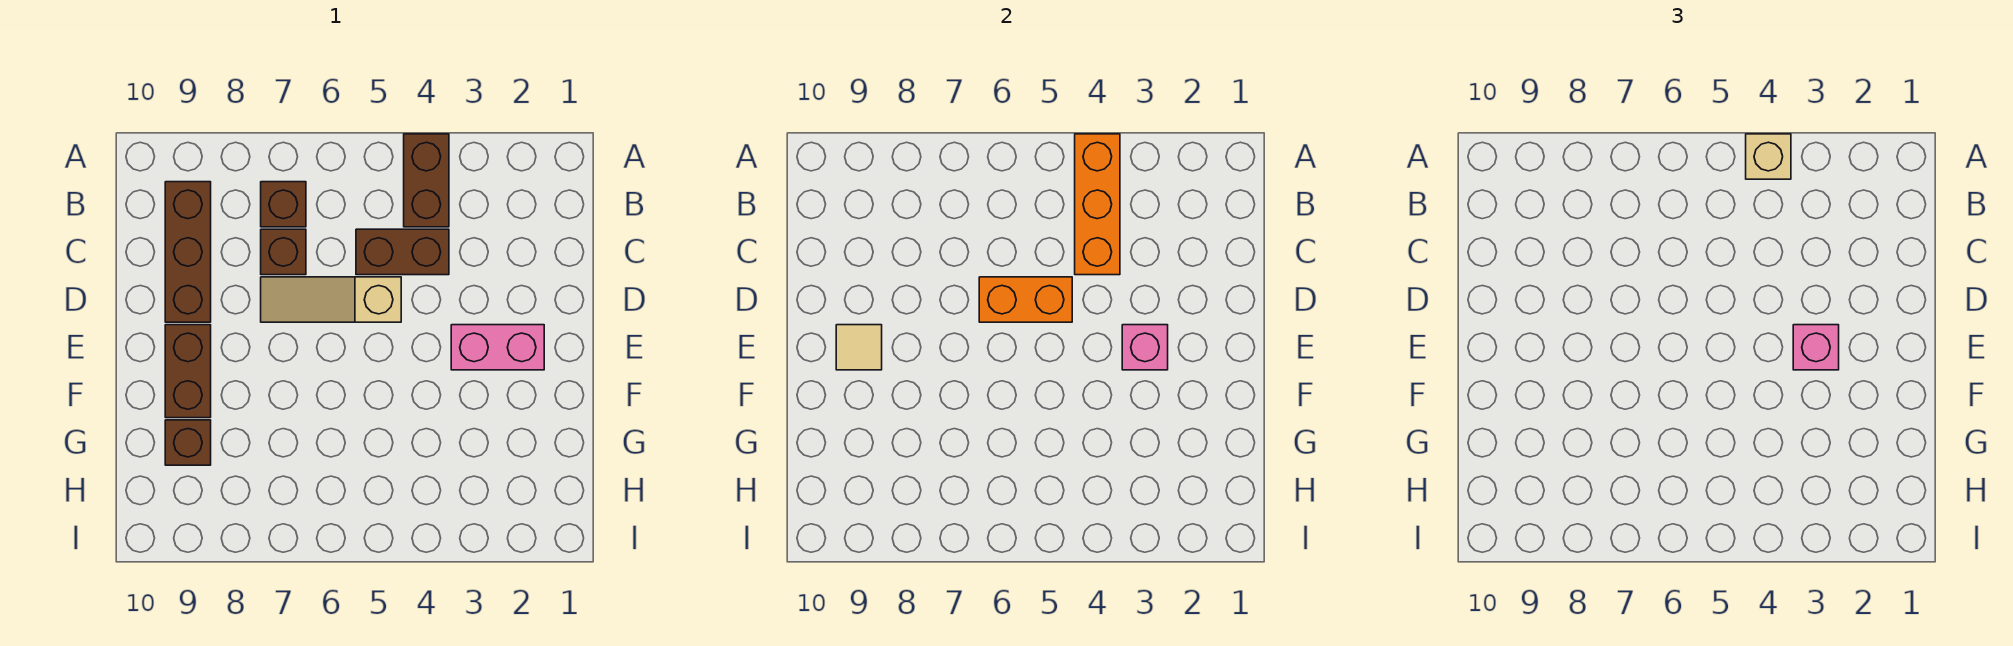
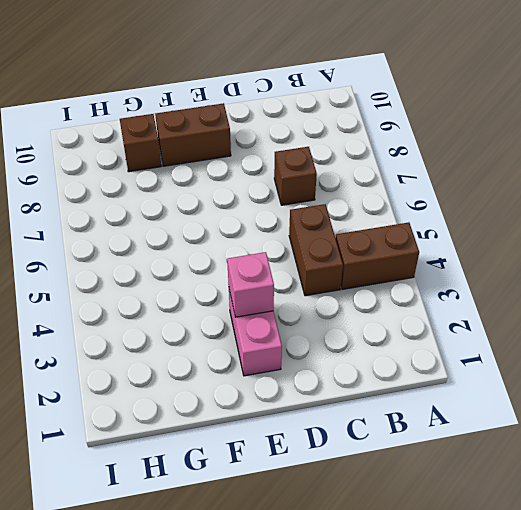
none -> brown brick B7 level 1
none -> brown brick B9:D9 level 1
none -> tan slope D5:D7 level 1 top 5

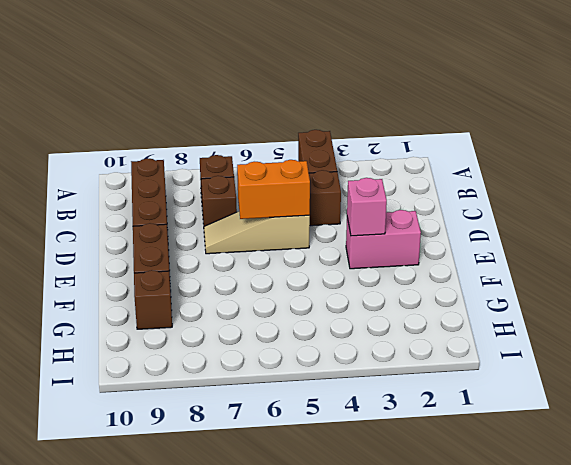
none -> orange brick A4:C4 level 2
none -> tan tile E9 level 2
none -> tan brick A4 level 3

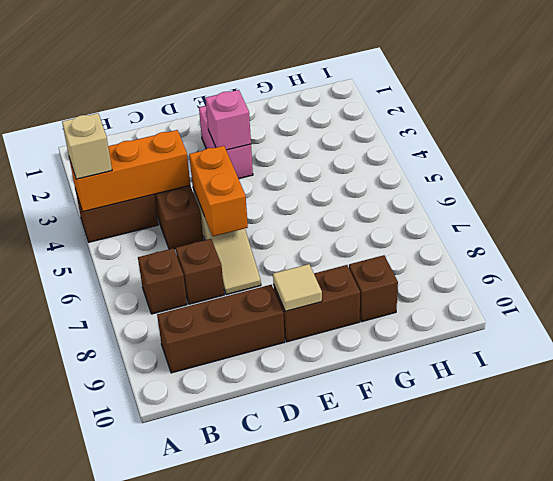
none -> pink brick E3 level 3

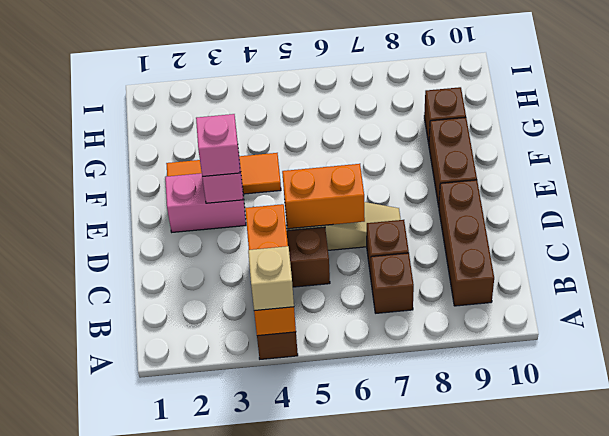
orange tile F2:F4 level 1 -> none
none -> tan tile E9 level 2

